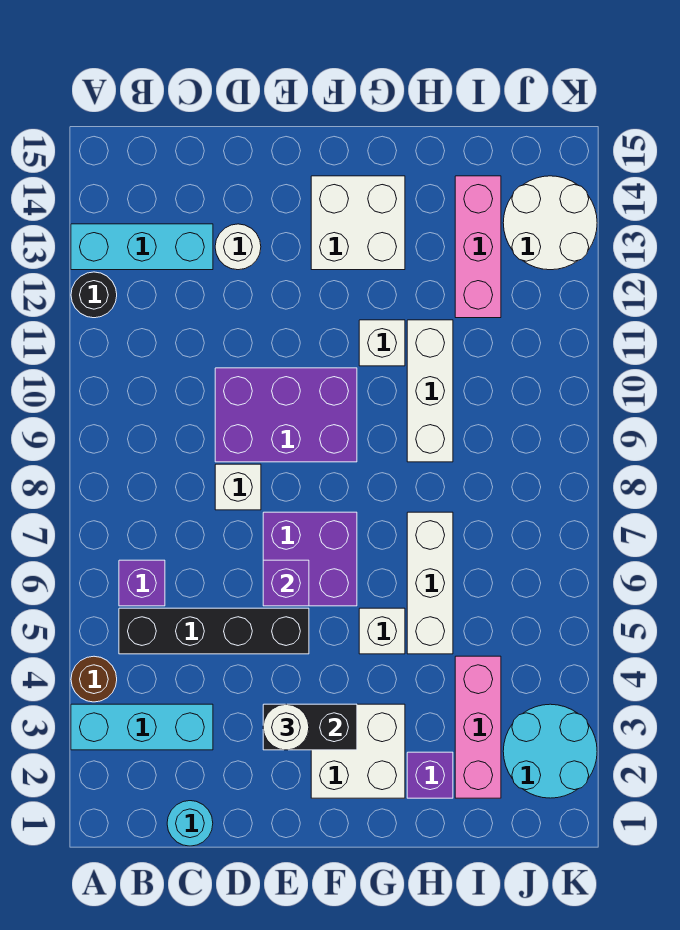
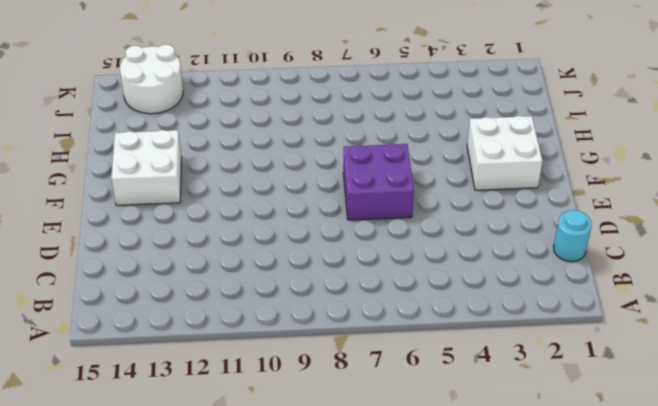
none -> cyan brick A3:C3 level 1
none -> brown round brick A4 level 1
none -> black round brick A12 level 1

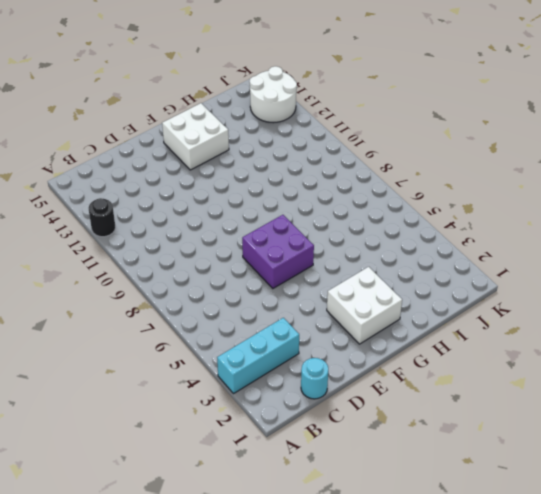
none -> brown round brick A4 level 1
none -> cyan brick A13:C13 level 1
none -> black brick B5:E5 level 1

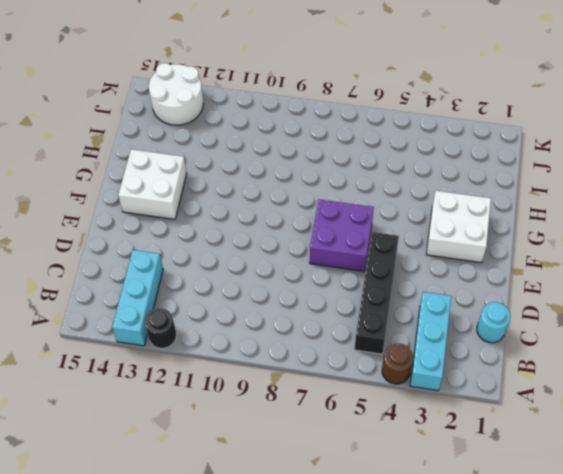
none -> purple brick B6 level 1
none -> white brick D8 level 1
none -> purple brick D9:F10 level 1

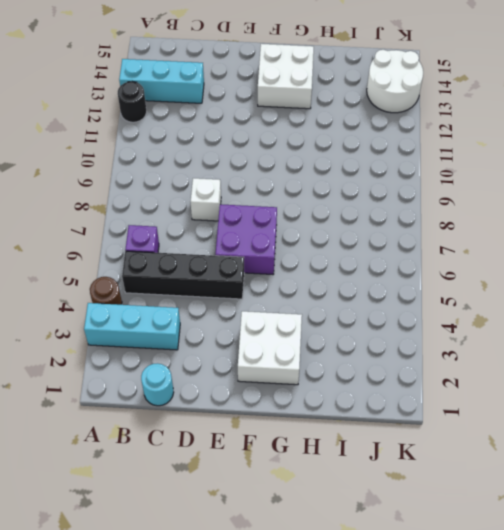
none -> purple brick D9:F10 level 1
none -> white round brick D13 level 1
none -> white brick G5 level 1

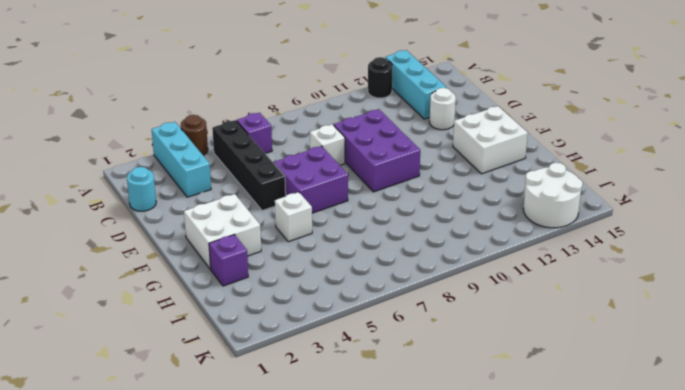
none -> white brick G11 level 1
none -> white brick H5:H7 level 1
none -> white brick H9:H11 level 1

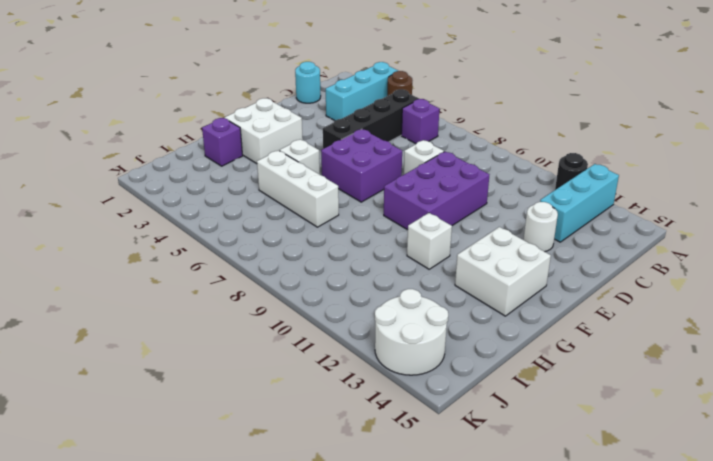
none -> white brick H9:H11 level 1
none -> pink brick I2:I4 level 1
none -> pink brick I12:I14 level 1

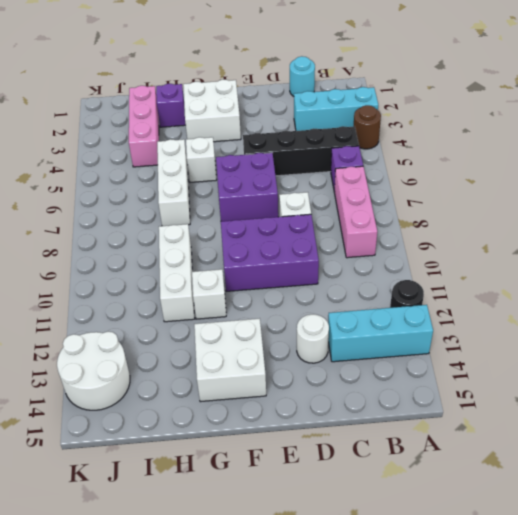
pink brick B7:B9 level 1 -> pink brick I12:I14 level 1
none -> cyan round brick J2:K3 level 1
none -> black brick E3:F3 level 2
none -> purple brick E6 level 2

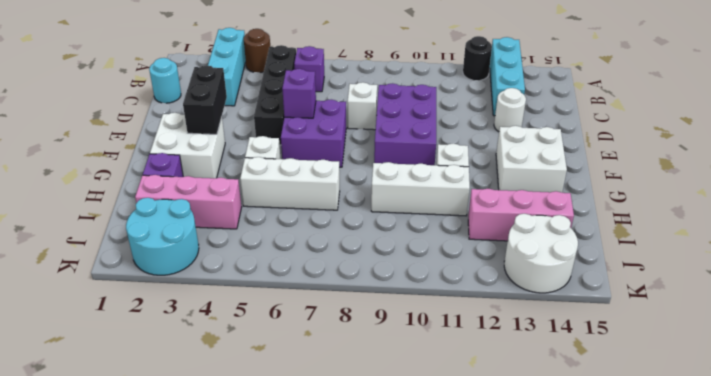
none -> white round brick E3 level 3

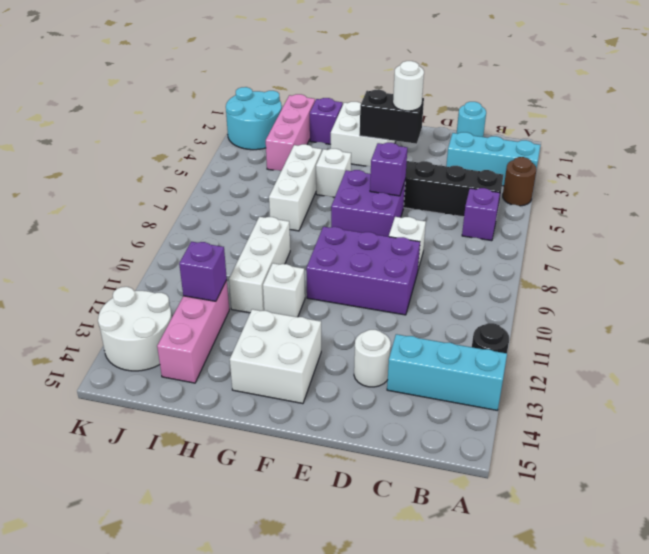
purple brick I12 level 2 -> none

